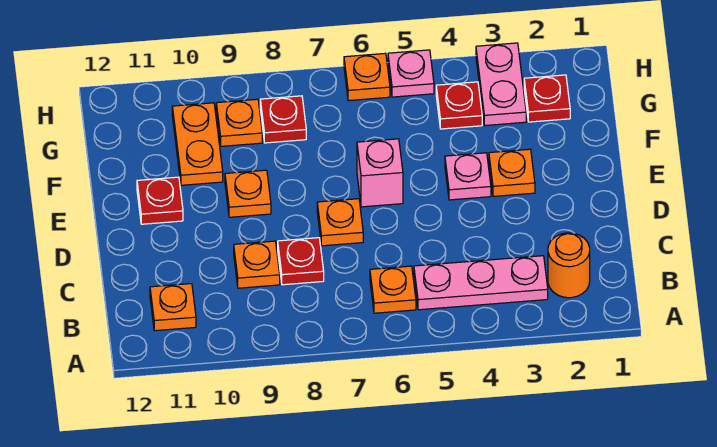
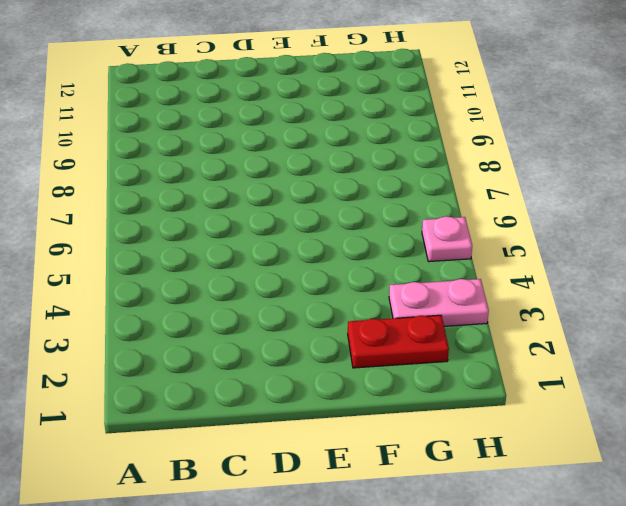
red plate F2:G2 level 1 -> red plate G2 level 1
none -> orange round brick B2 level 1
none -> pink plate B3:B5 level 1
none -> orange plate B6 level 1

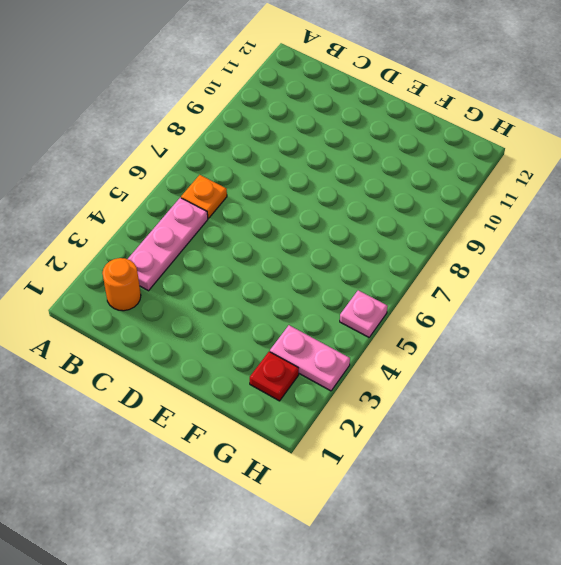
none -> orange plate B11 level 1
none -> red plate C8 level 1
none -> orange plate C9 level 1

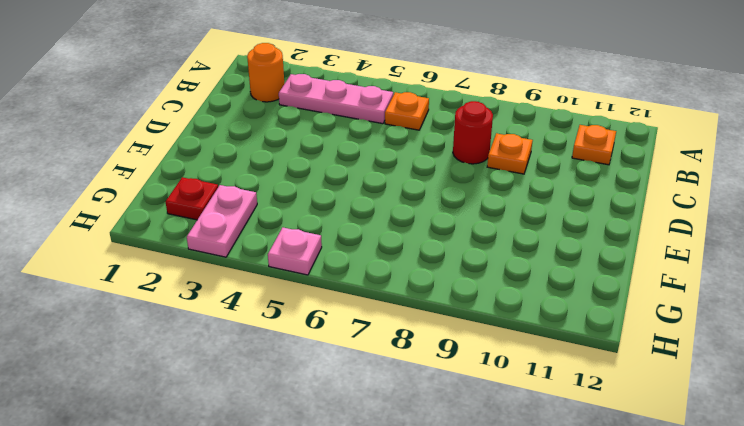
red round brick C8 level 1 -> red plate C8 level 1
none -> orange plate D7 level 1
none -> orange plate E3 level 1
none -> pink plate E4 level 1

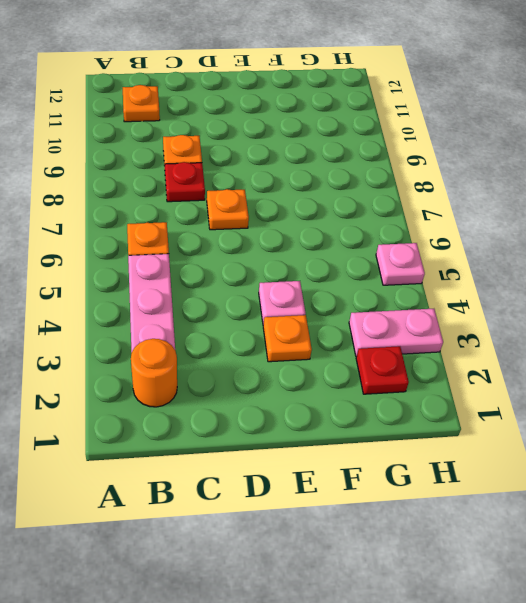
none -> pink brick E6 level 1
none -> orange plate E9 level 1
none -> red plate E11 level 1

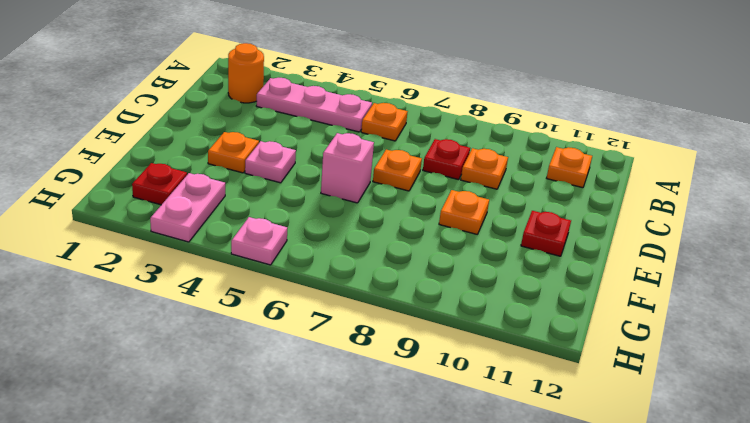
none -> orange plate F10:G10 level 1
none -> red plate G4 level 1
none -> red plate G8 level 1

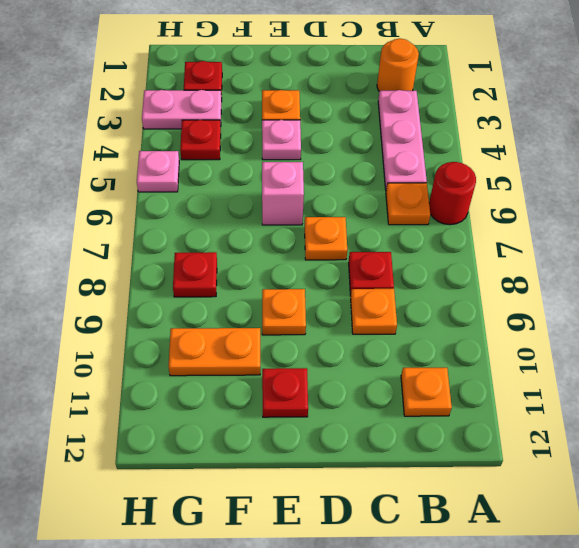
red round brick A6 level 1 -> none
none -> orange plate G9 level 1
none -> orange plate H6 level 1

